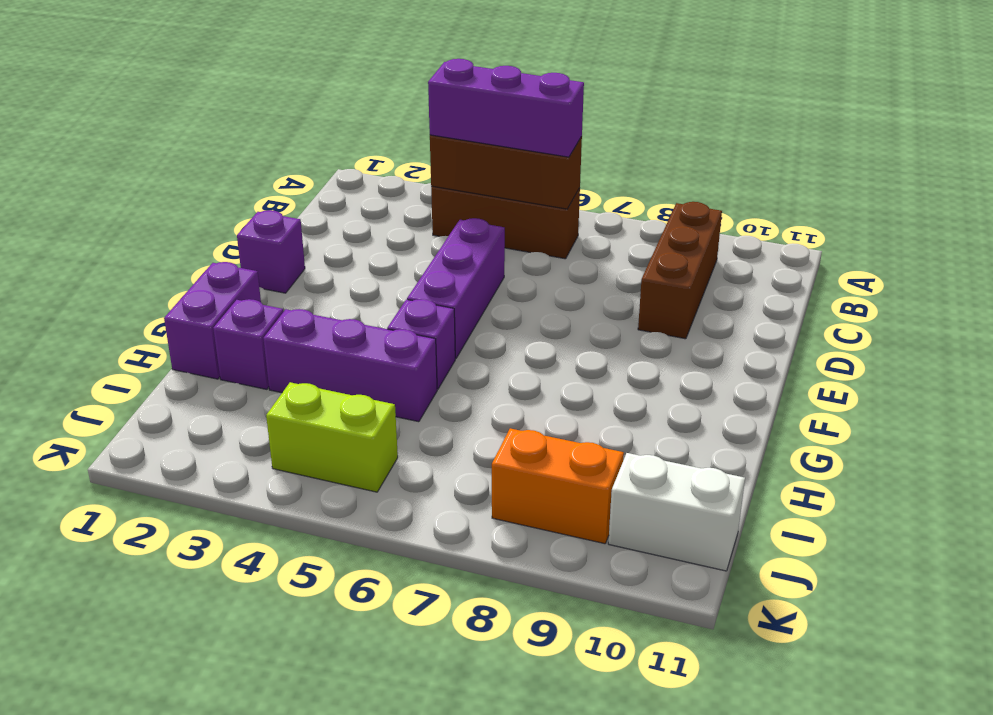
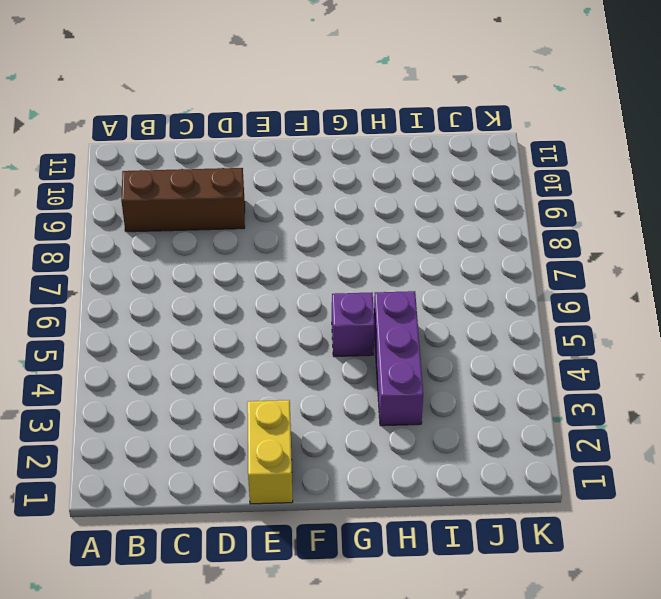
yellow brick E1:E2 level 1 -> purple brick E1 level 1
none -> brown brick B4:B6 level 1
none -> purple brick D5:F5 level 1
none -> purple brick G1:H1 level 1

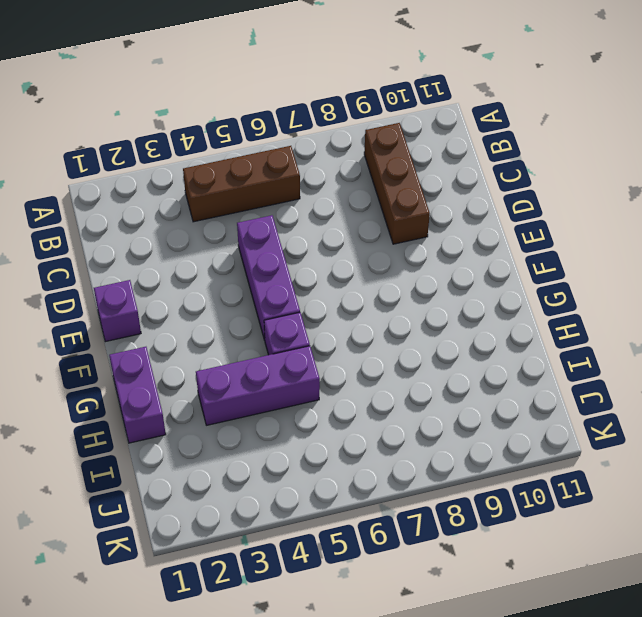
none -> purple brick H2 level 1
none -> lime brick J4:J5 level 1
none -> orange brick J8:J9 level 1

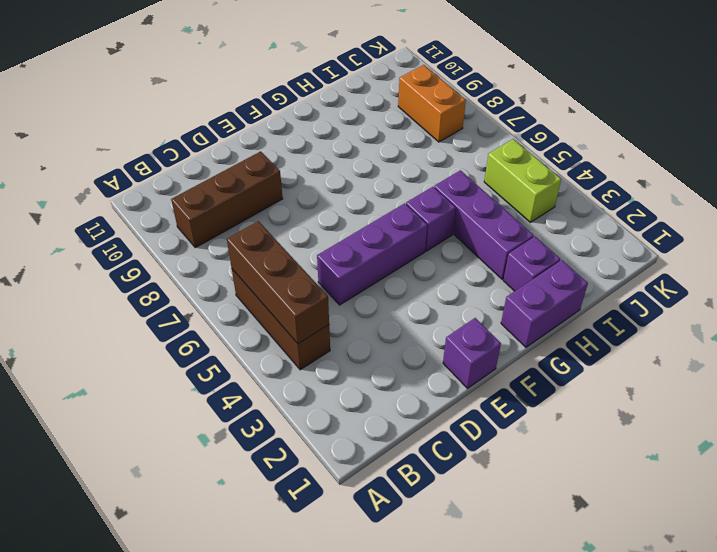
none -> white brick J10:J11 level 1
none -> purple brick B4:B6 level 3

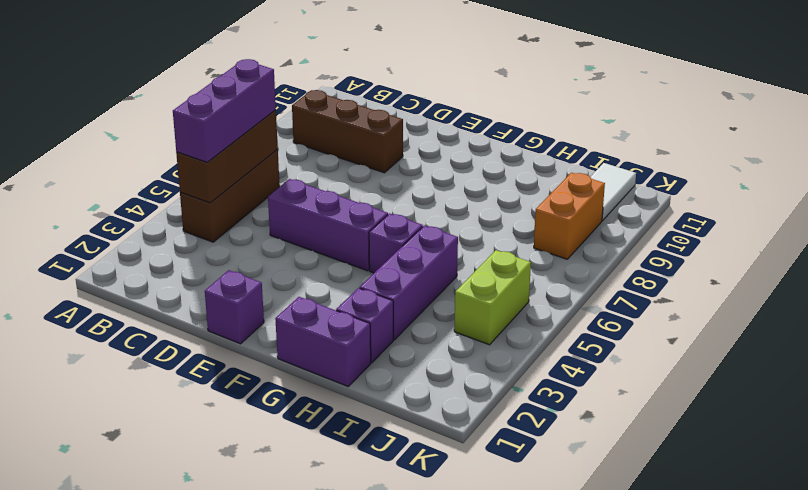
white tile J10:J11 level 1 -> white brick J10:J11 level 1

